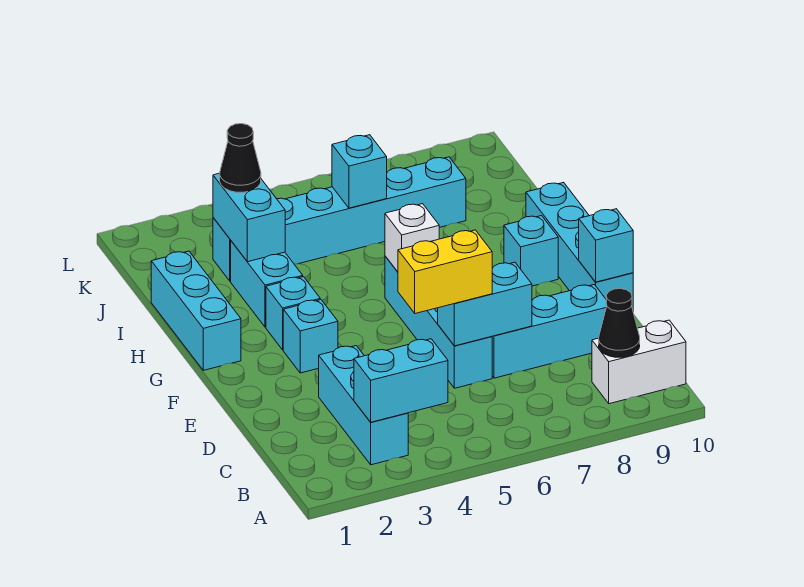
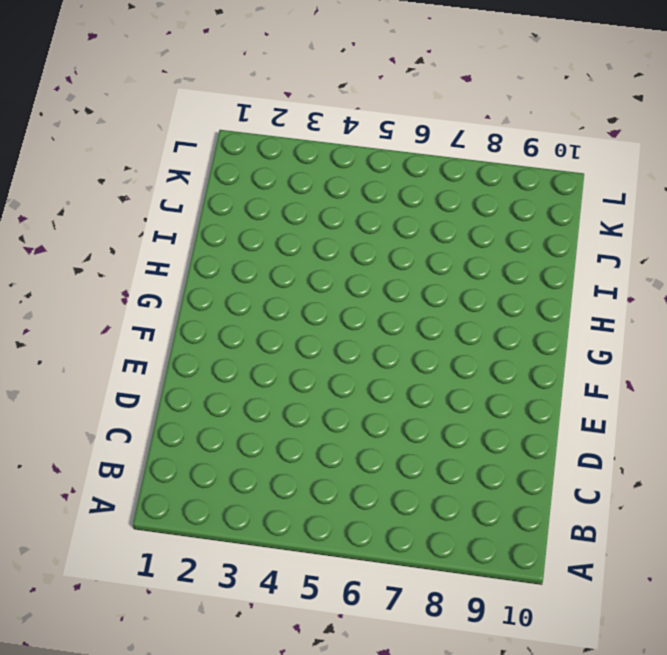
none -> cyan brick B3:D3 level 1
none -> white brick B9:B10 level 1
none -> cyan brick D6:G6 level 1

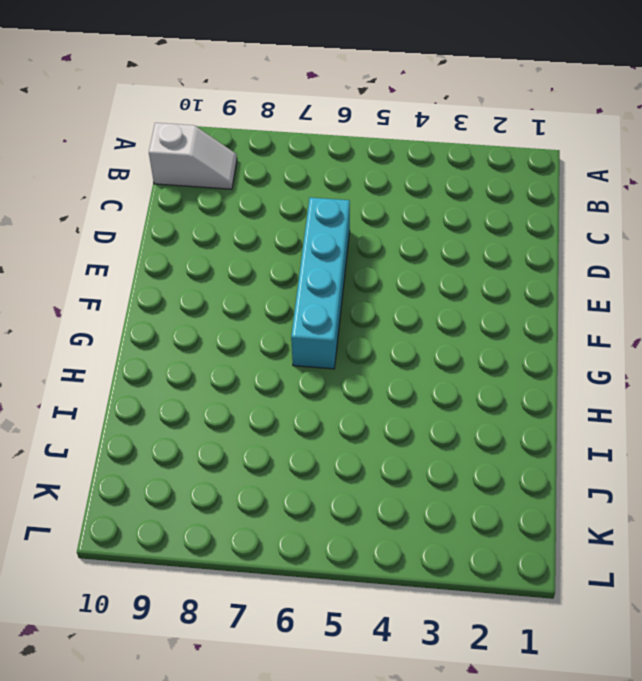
white slope B9:B10 level 1 top 10 -> white brick B9:B10 level 1
none -> cyan brick B3:D3 level 1
none -> cyan brick D7:D9 level 1
none -> cyan brick E10:H10 level 1

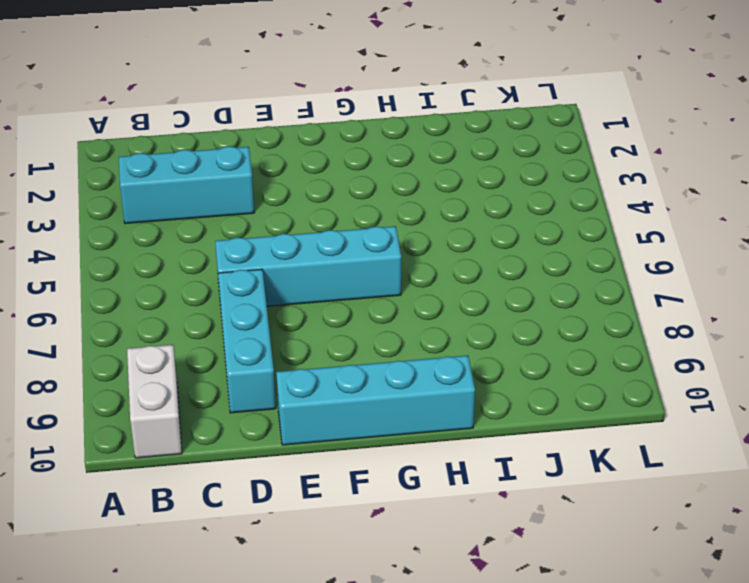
none -> cyan brick F3 level 1
none -> cyan brick G1:I1 level 1
none -> cyan brick G3 level 1

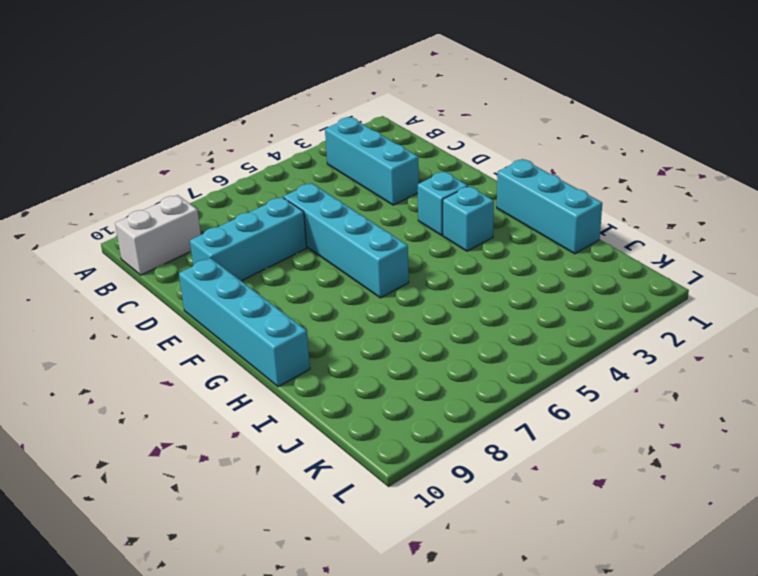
none -> cyan brick G9 level 1
none -> cyan brick H3:I3 level 1
none -> cyan brick J3:J8 level 1

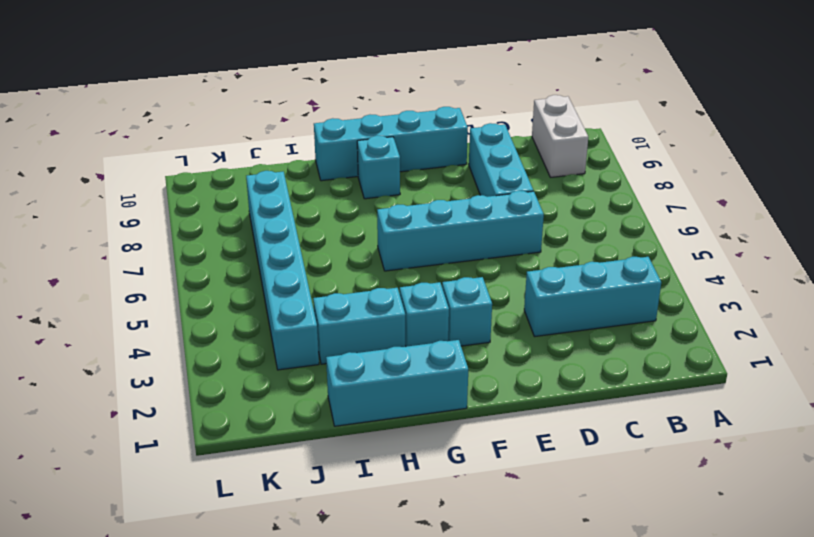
none -> cyan brick B3:B4 level 2
none -> black cone B9 level 2
none -> cyan brick D6:D7 level 2

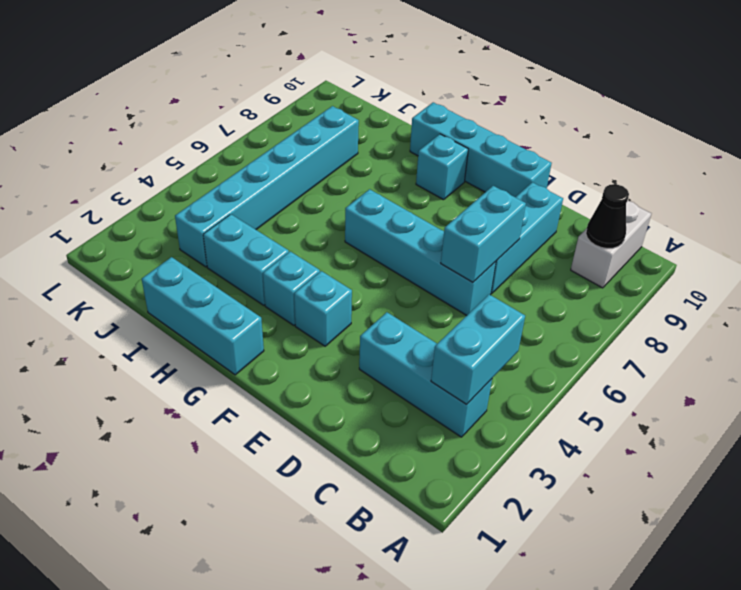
none -> cyan brick E10 level 2
none -> white brick G6 level 2
none -> cyan brick I3:J3 level 2

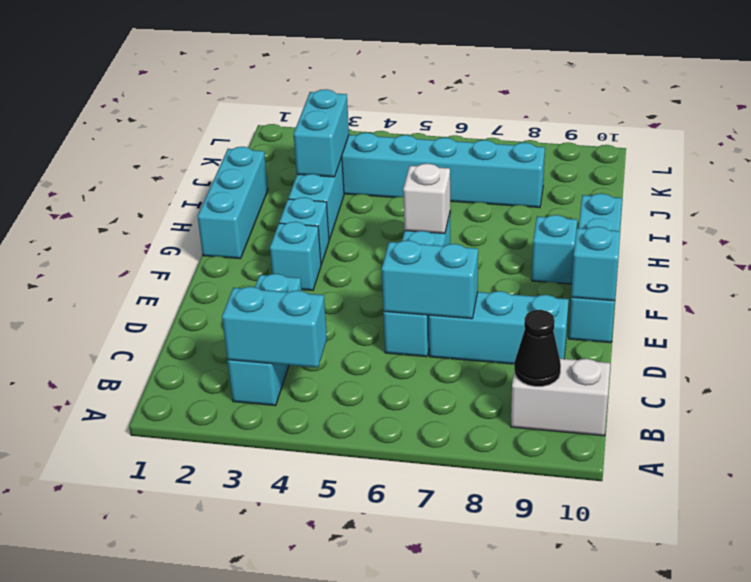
none -> cyan brick J6 level 2
none -> yellow brick D5:D6 level 3
none -> black cone J3 level 3

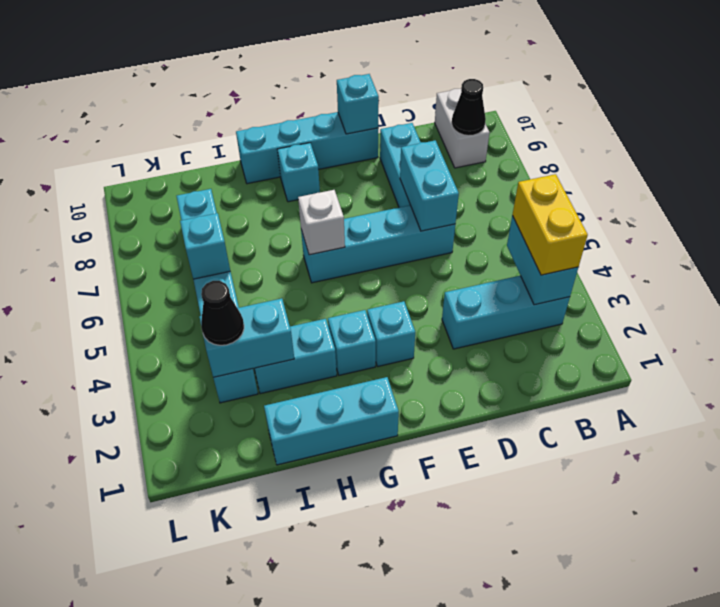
yellow brick B3:B4 level 3 -> yellow brick D5:D6 level 3

